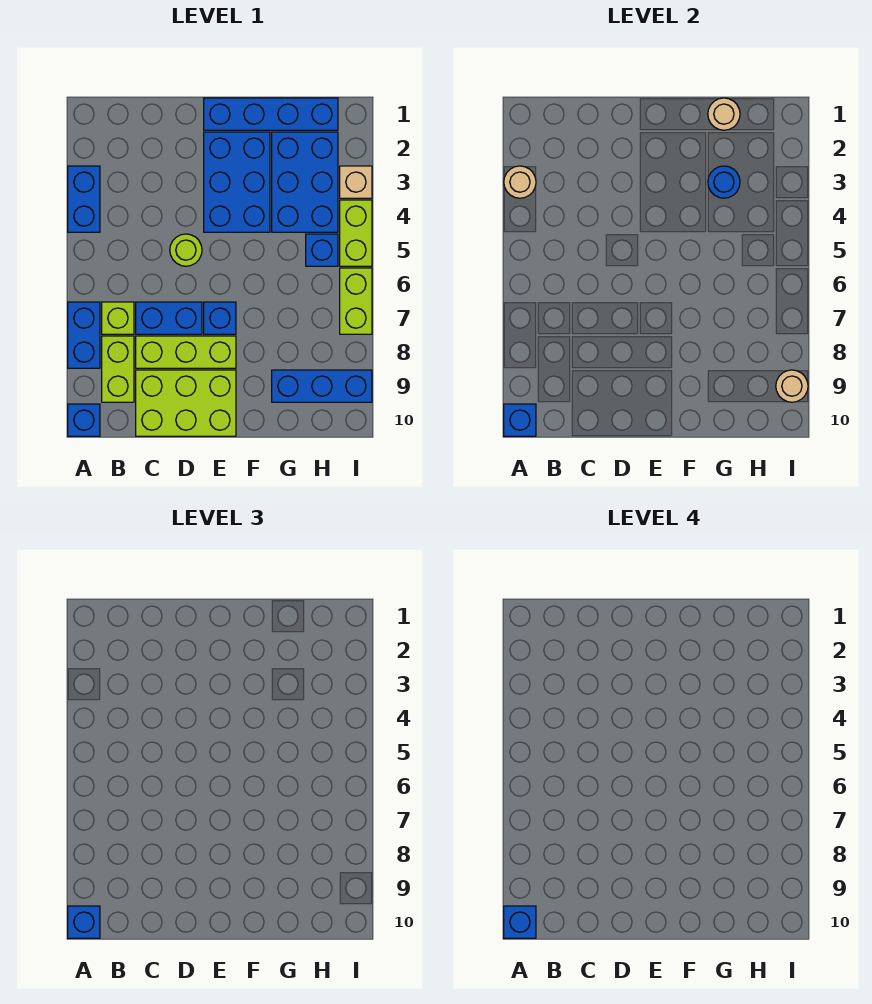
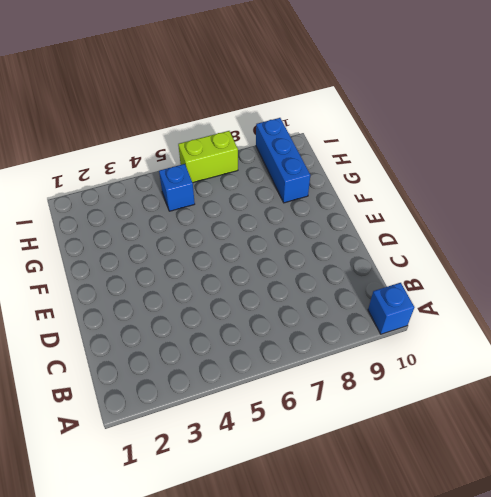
none -> blue brick A3:A4 level 1
none -> blue brick A7:A8 level 1
none -> lime brick B7 level 1

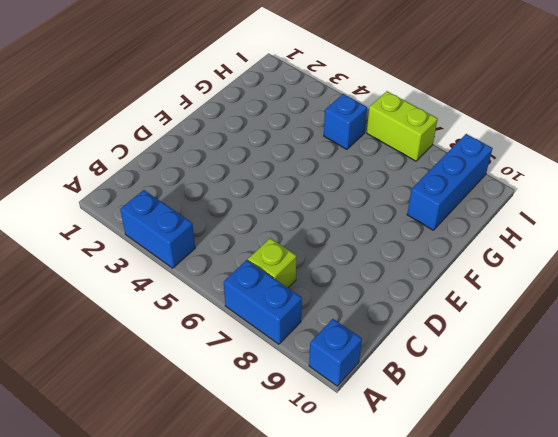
none -> lime brick B8:B9 level 1
none -> blue brick C7:D7 level 1
none -> lime brick C8:E8 level 1

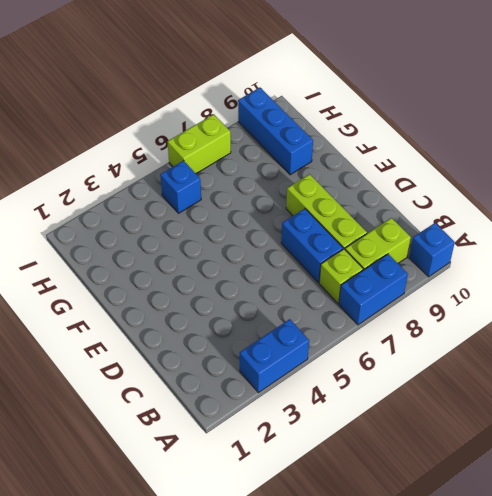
none -> lime brick C9:E10 level 1
none -> lime round brick D5 level 1
none -> blue brick E1:H1 level 1

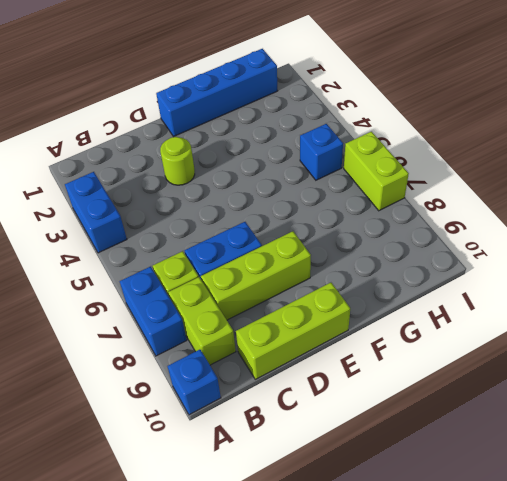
lime brick C10:E10 level 1 -> lime brick C9:E10 level 1
lime round brick D3 level 1 -> lime round brick D5 level 1
none -> blue brick E2:F4 level 1
none -> blue brick E7 level 1
none -> blue brick G2:H4 level 1

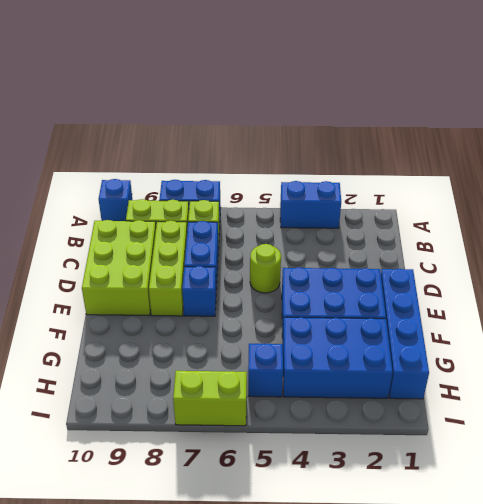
none -> blue brick G9:I9 level 1
none -> tan brick I3 level 1
none -> lime brick I4:I5 level 1

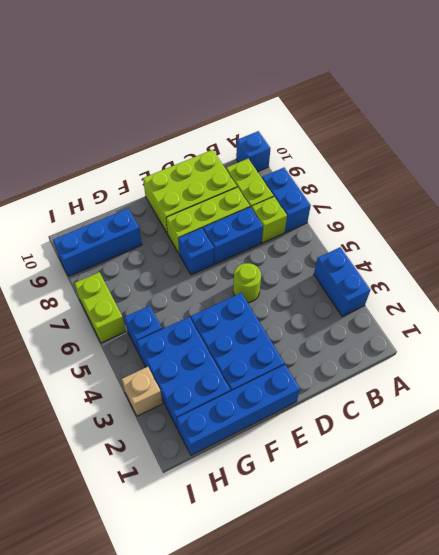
none -> lime brick I4:I5 level 1
none -> tan round brick A3 level 2
none -> blue brick A10 level 2

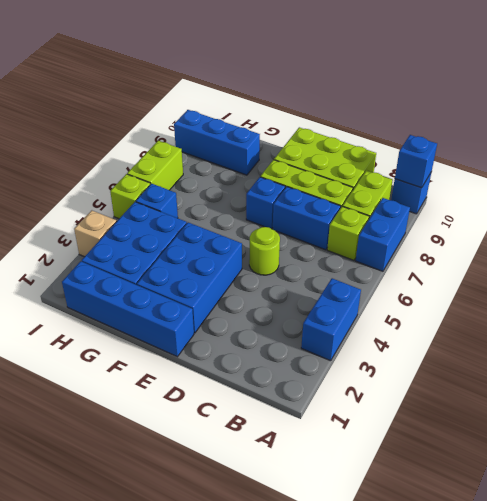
lime brick I5 level 1 -> lime brick I4:I5 level 1
none -> tan round brick A3 level 2
none -> tan round brick G1 level 2
none -> blue round brick G3 level 2

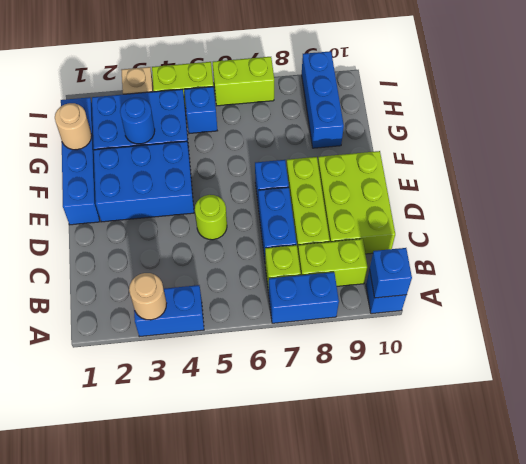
none -> tan round brick I9 level 2
none -> blue brick A10 level 3
none -> blue brick A10 level 4

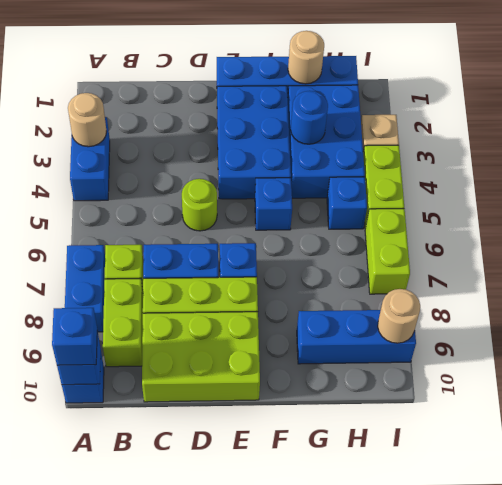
blue brick F5 level 1 -> blue brick A10 level 4

